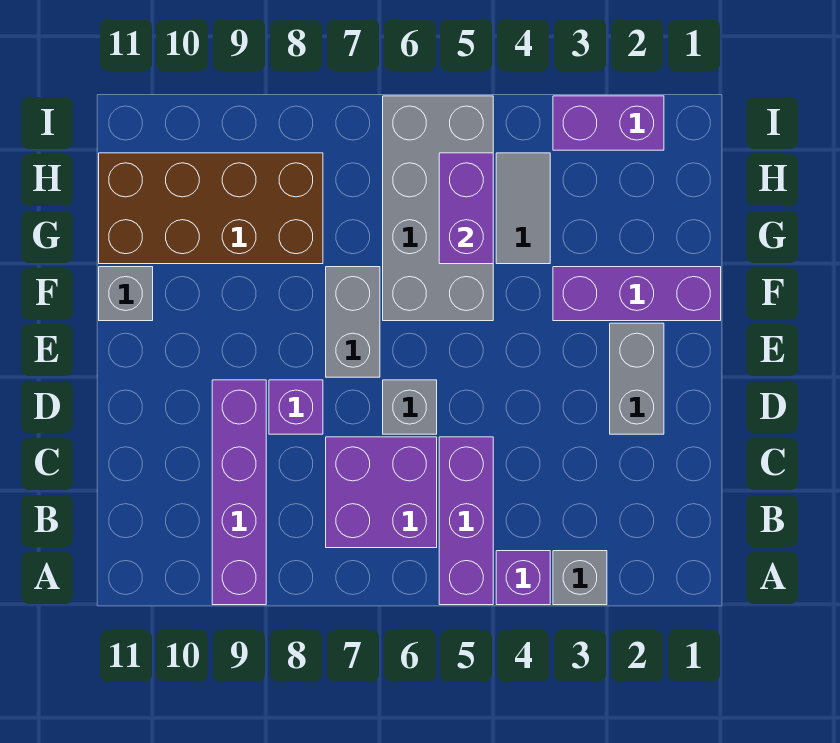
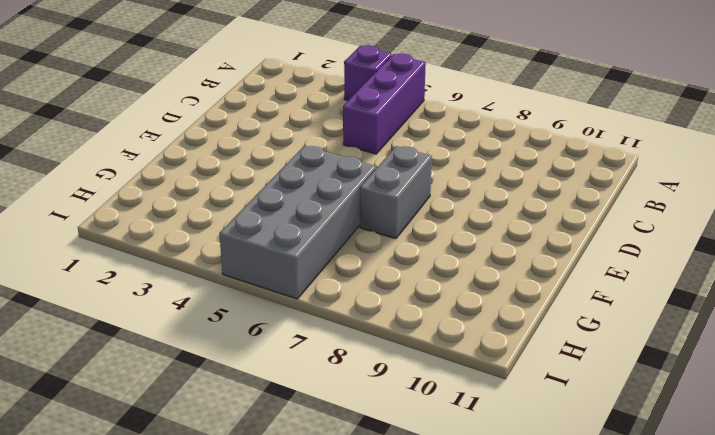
none -> grey brick A3 level 1
none -> purple brick A9:D9 level 1
none -> purple brick B6:C7 level 1

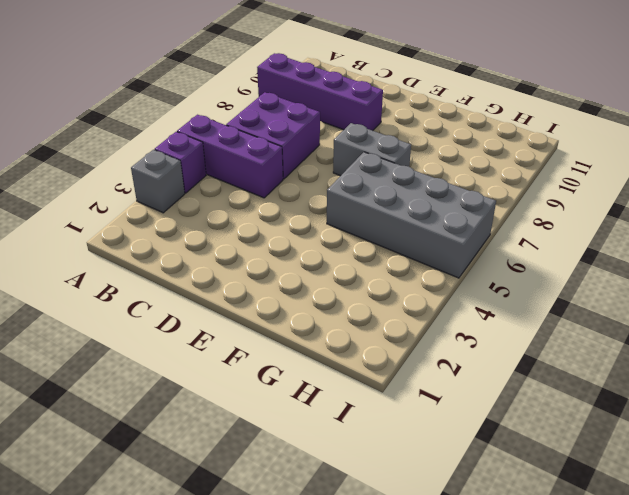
none -> grey brick D2:E2 level 1
none -> grey brick D6 level 1
none -> purple brick D8 level 1

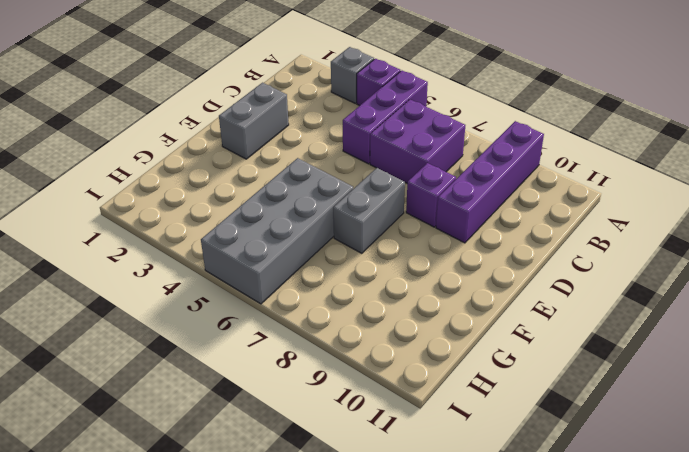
none -> grey brick D6 level 1
none -> purple brick F1:F3 level 1
none -> grey brick F11 level 1

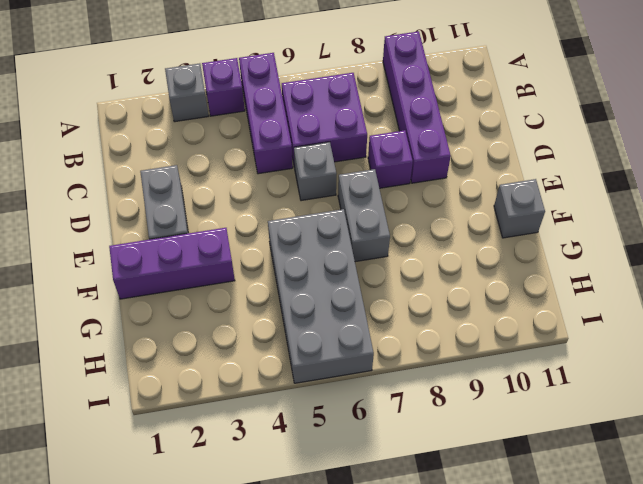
none -> grey tile G4:H4 level 1
none -> brown brick G8:H11 level 1
none -> purple brick I2:I3 level 1

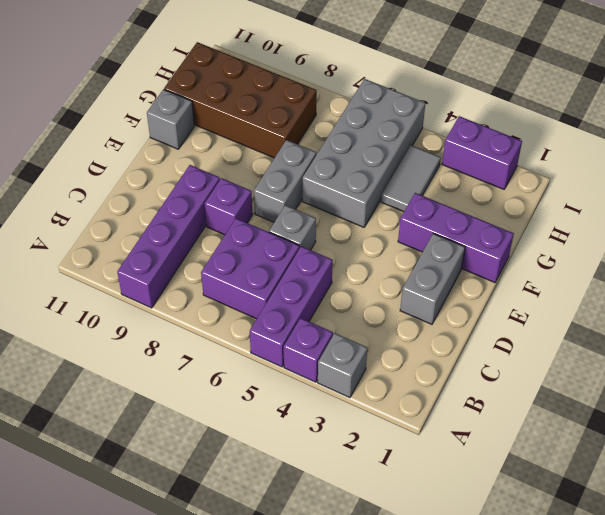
none -> purple brick G5:H5 level 2

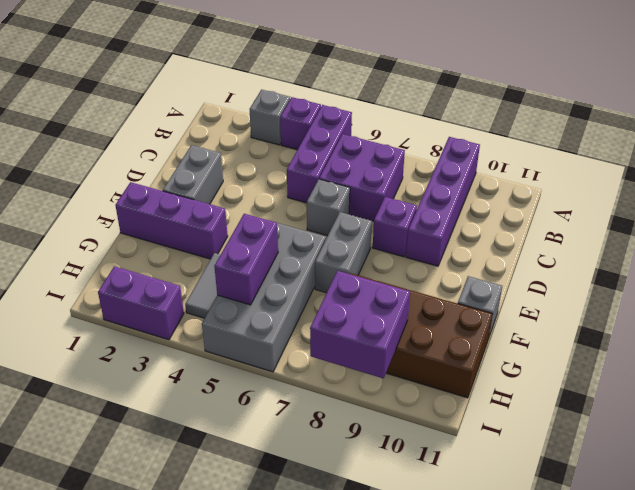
purple brick H8:I9 level 2 -> none

